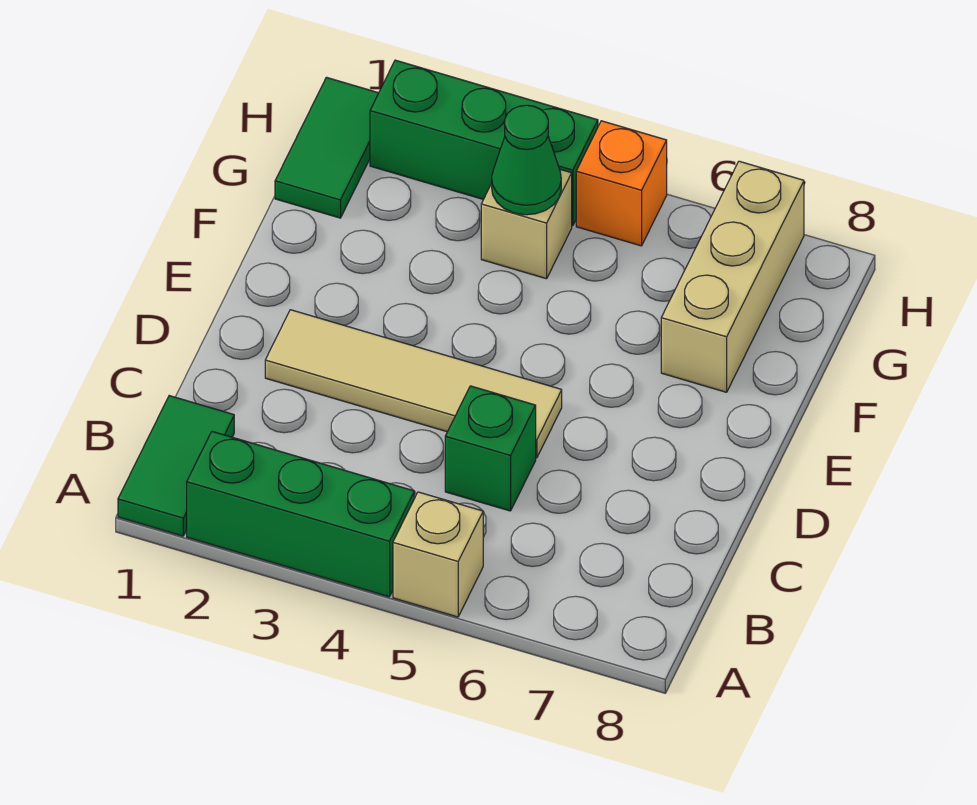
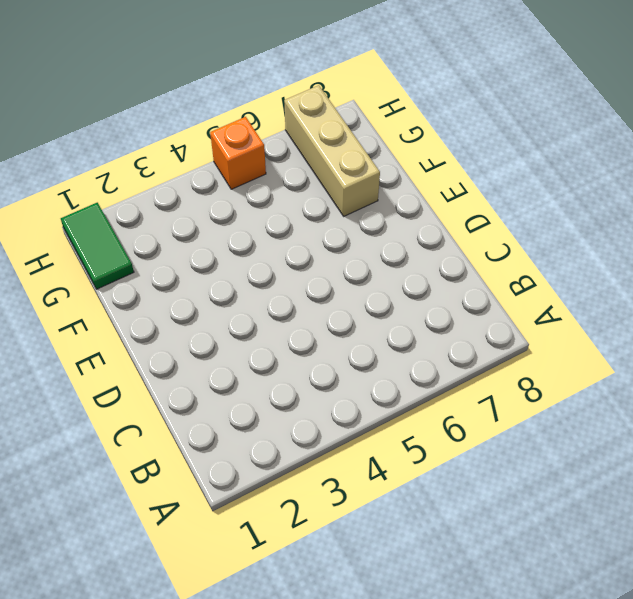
none -> green tile A1:B1 level 1
none -> green brick A2:A4 level 1

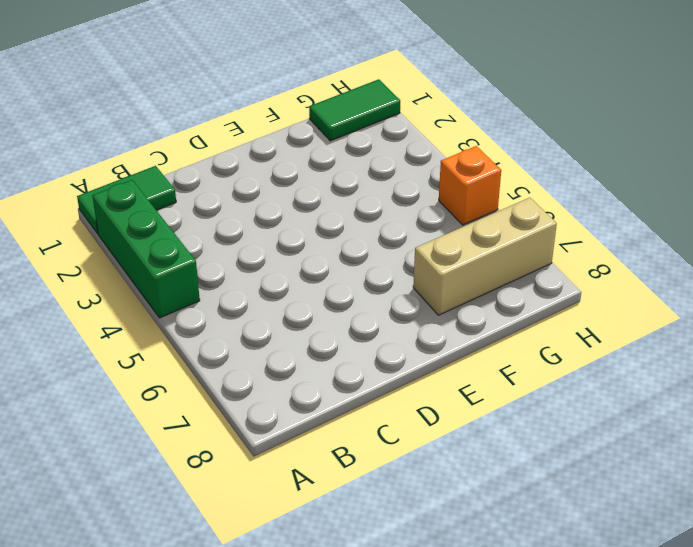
none -> tan brick A5 level 1
none -> green brick C5 level 1

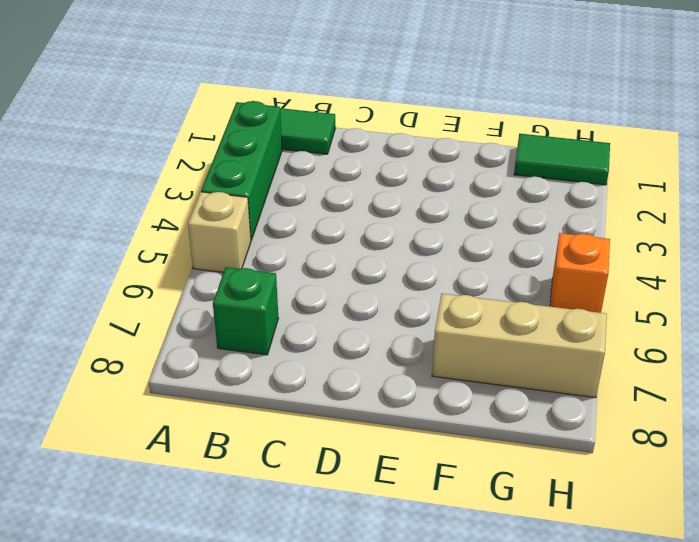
green brick B7 level 1 -> green brick C5 level 1
none -> tan tile D2:D5 level 1
none -> tan brick G4 level 1

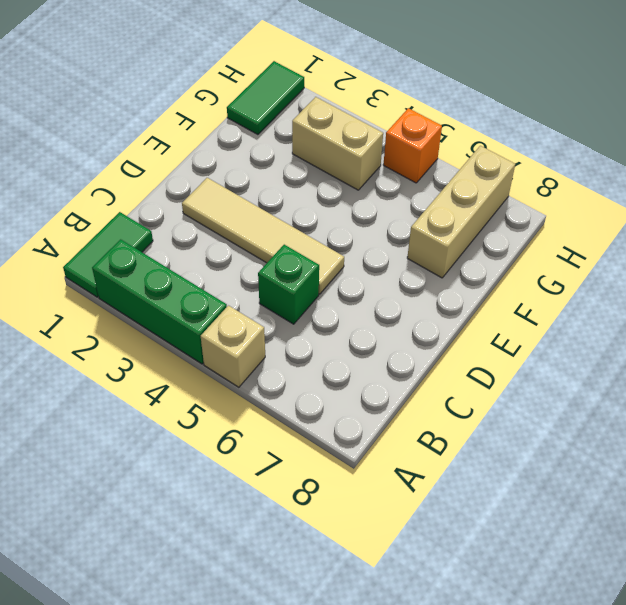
tan brick G3:G4 level 1 -> tan brick G4 level 1
none -> green brick H2:H4 level 1
none -> green cone G4 level 2

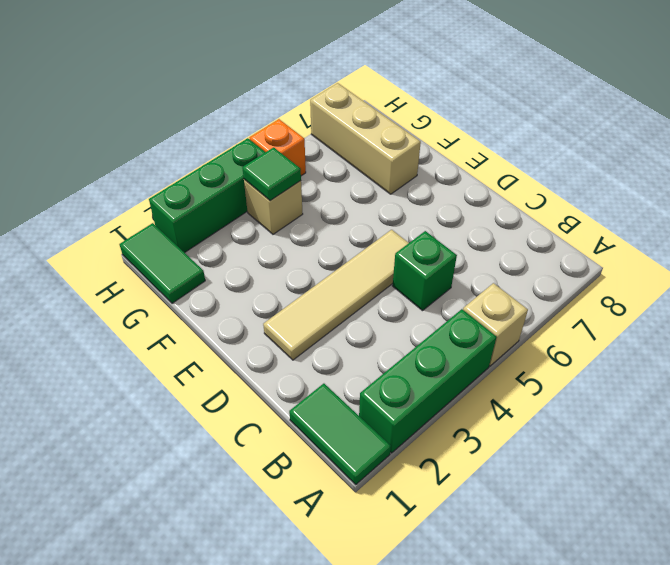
green tile G4 level 2 -> green cone G4 level 2

